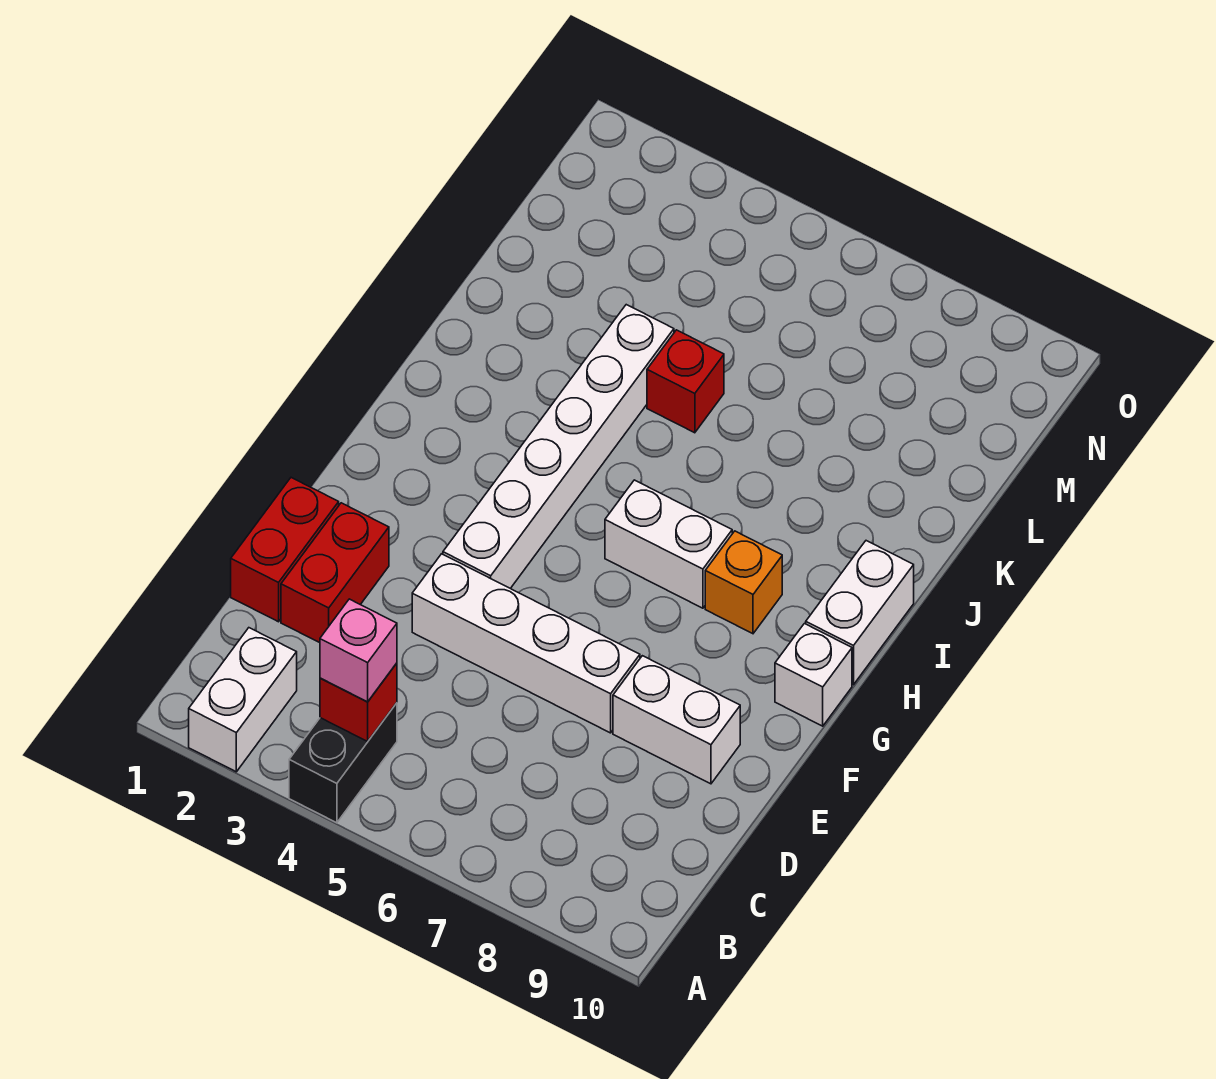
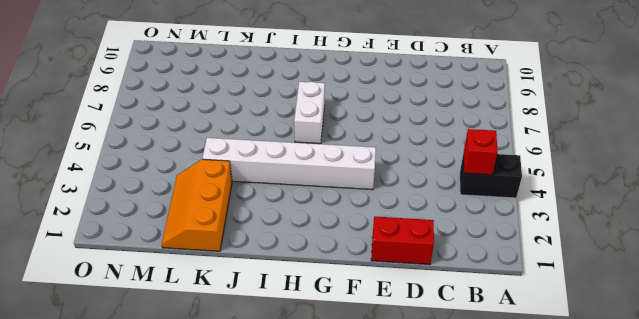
orange slope K1:L3 level 1 top K -> none
none -> white brick A2:B2 level 1
none -> red brick D2:E2 level 1
none -> white brick E4:E7 level 1

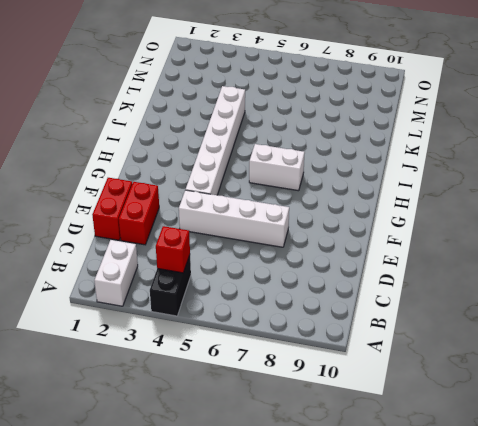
none -> white brick E8:E9 level 1
none -> white brick G10 level 1
none -> orange brick H8 level 1

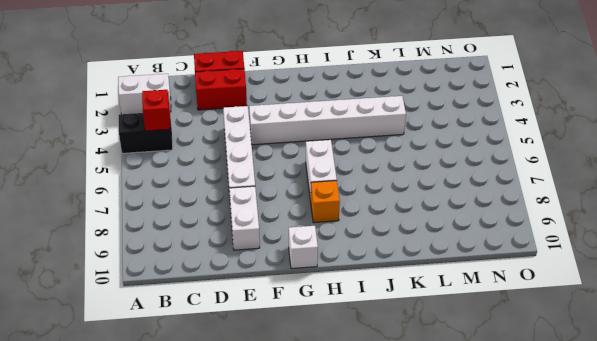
none -> white brick H10:I10 level 1
none -> red brick K5 level 1
none -> pink brick B4 level 3

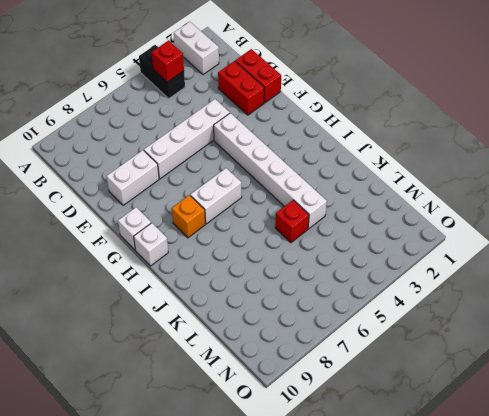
white brick H10 level 1 -> white brick H10:I10 level 1
none -> pink brick B4 level 3

